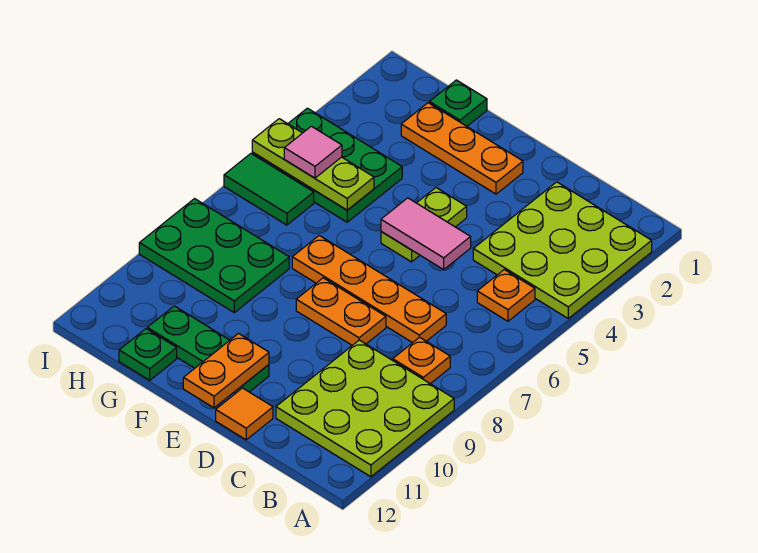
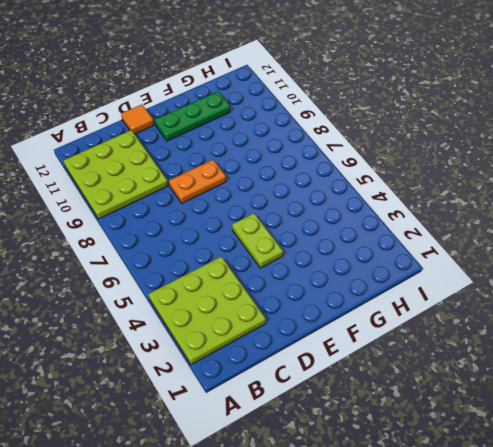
none -> orange plate B5 level 1
none -> orange plate B8 level 1
none -> orange plate C7:F7 level 1

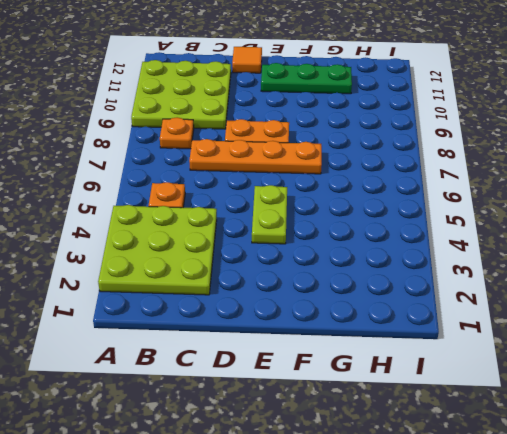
none -> orange plate E2:G2 level 1
none -> green plate G1 level 1
none -> green plate G4:I5 level 1

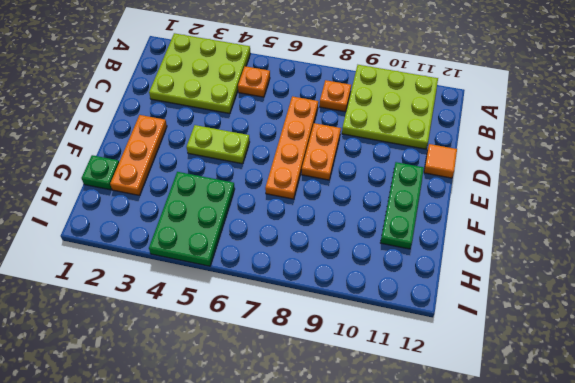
none -> green plate G8:I9 level 1
none -> green plate G12 level 1
none -> green tile H6:I6 level 1

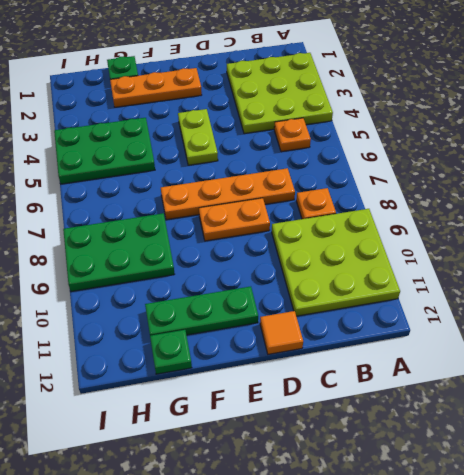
none -> green tile H6:I6 level 1
none -> pink tile D5:E5 level 2
none -> orange plate E11:E12 level 2

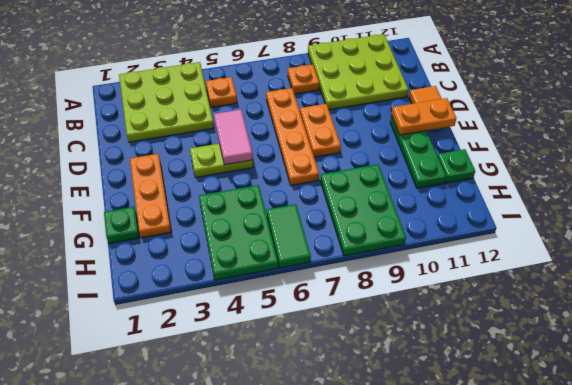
none -> lime plate G5:I5 level 2
none -> pink tile H5 level 3

